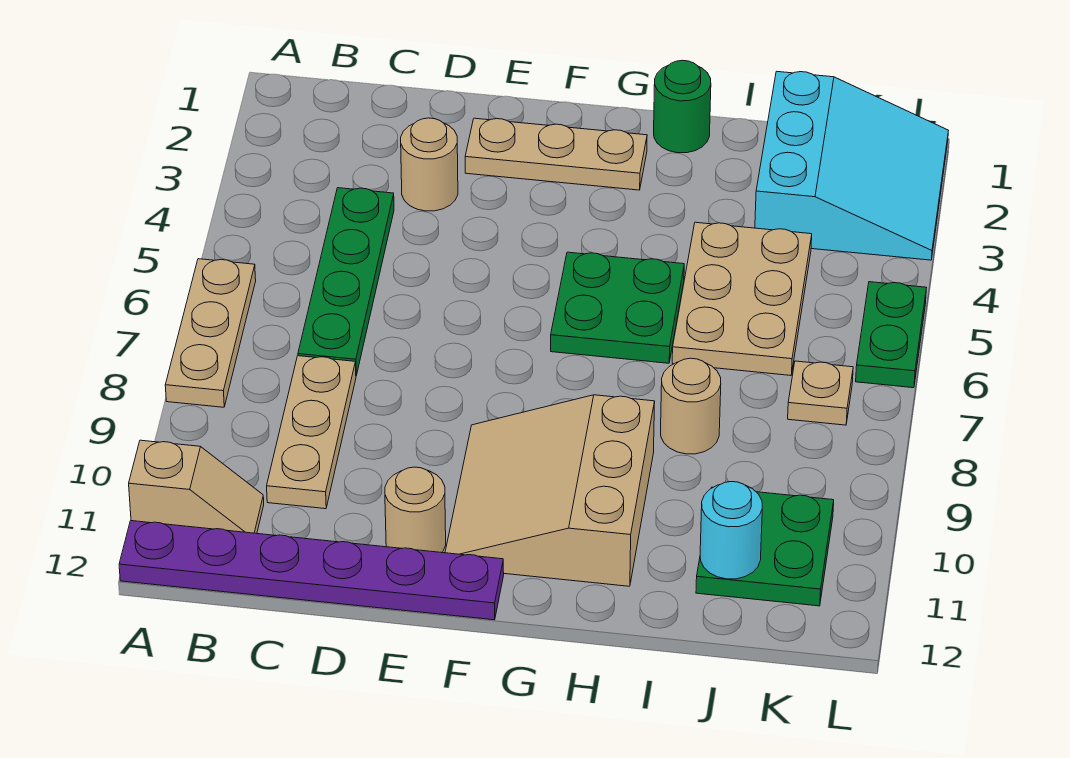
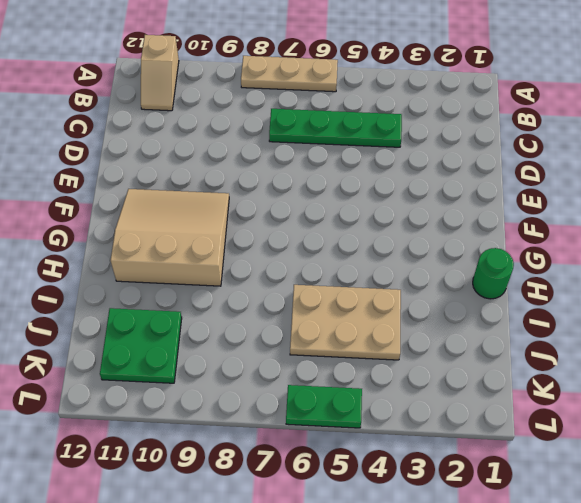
none -> purple plate A12:F12 level 1
none -> tan plate C8:C10 level 1
none -> tan round brick D3 level 1

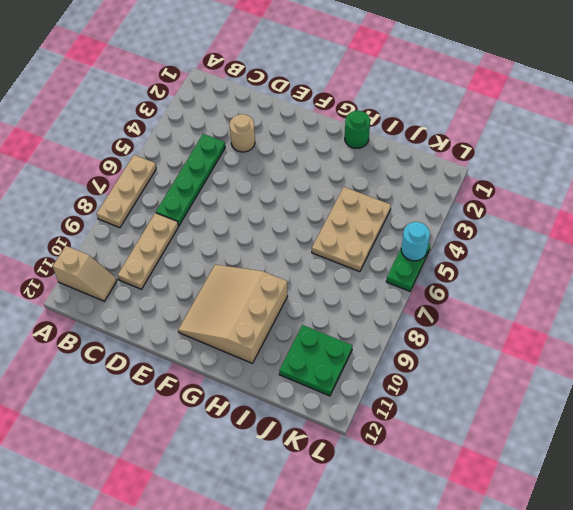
cyan round brick L5 level 2 -> cyan round brick J11 level 2
none -> purple plate A12:F12 level 1
none -> tan plate E2:G2 level 1
none -> tan round brick E11 level 1

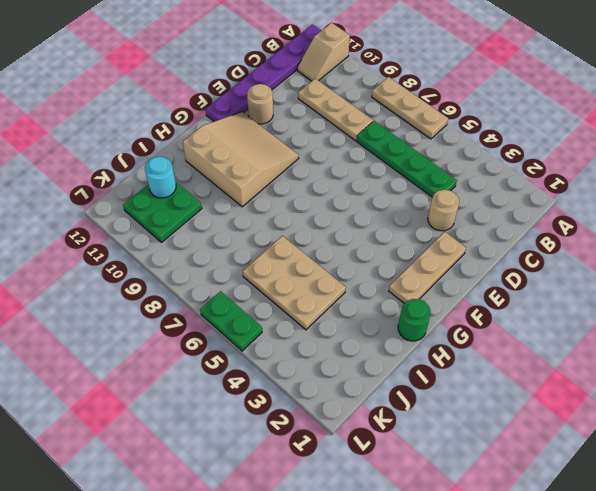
none -> green plate G5:H6 level 1
none -> tan round brick I8 level 1
none -> cyan slope J1:L3 level 1 top J

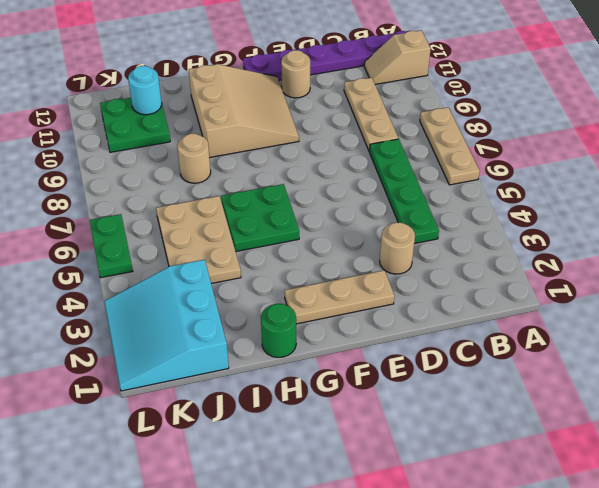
none -> tan plate K7 level 1

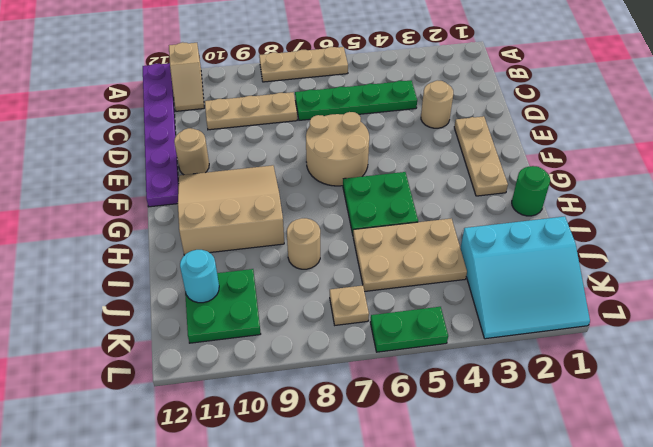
tan round brick E6:F7 level 1 -> none

